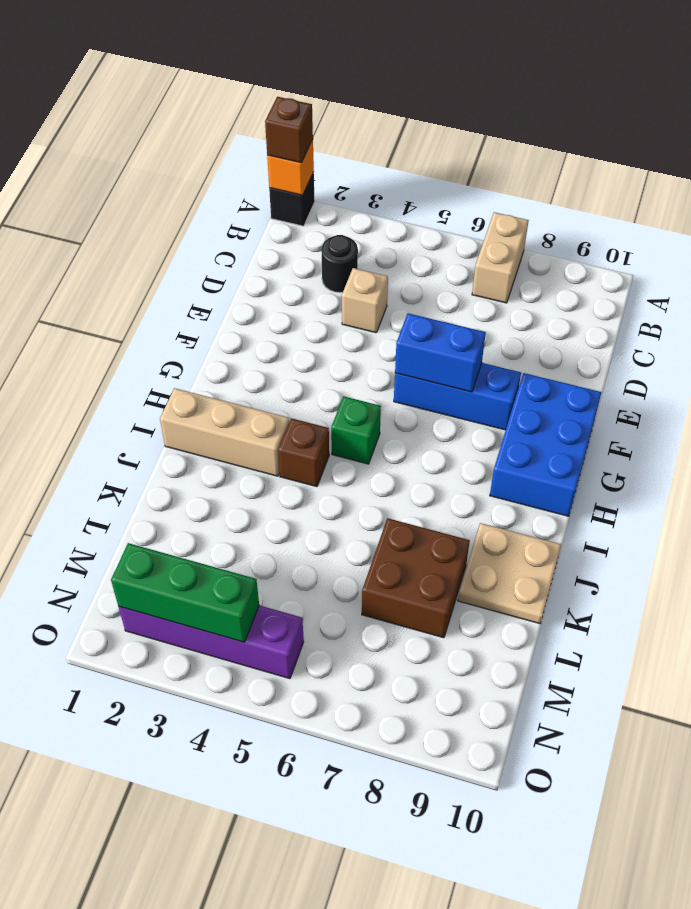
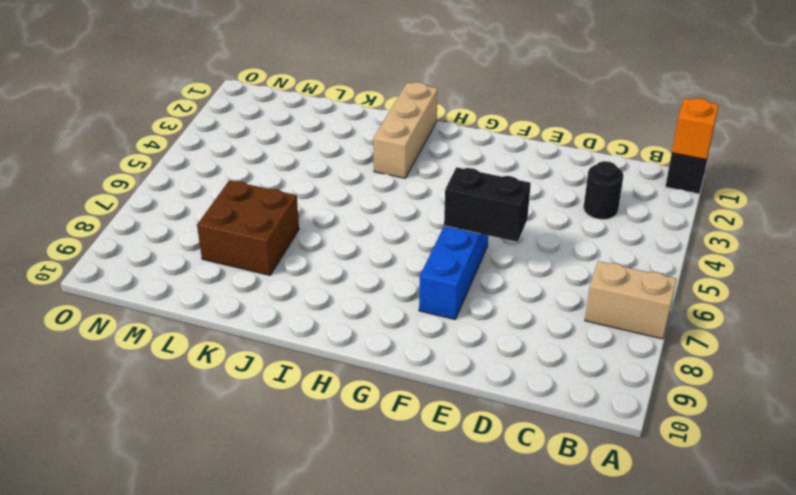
black brick E6:F6 level 2 -> blue brick F6:F7 level 2
none -> tan brick D4 level 1
none -> blue brick F9:H10 level 1
none -> green brick H5 level 1

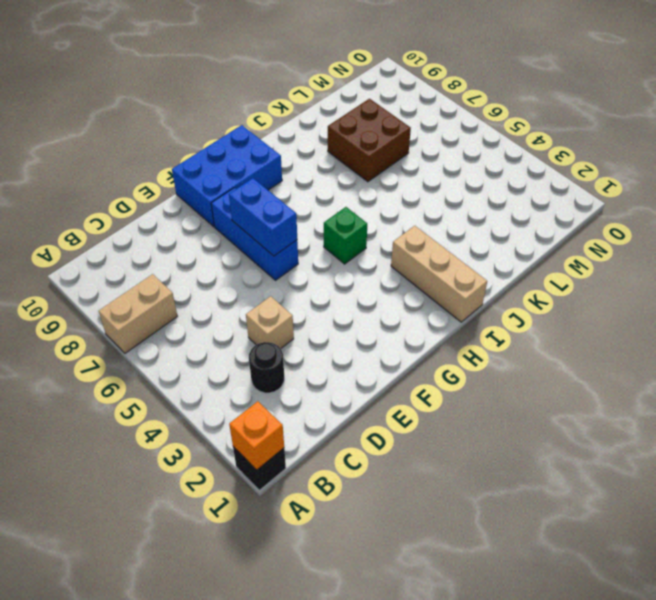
none -> brown brick I4 level 1
none -> tan plate J9:K10 level 1
none -> purple brick N2:N5 level 1

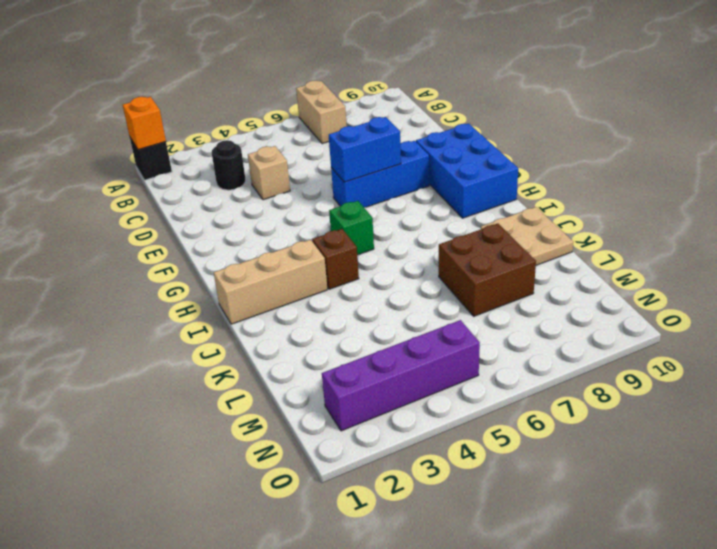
none -> green brick N2:N4 level 2
none -> brown brick A1 level 3

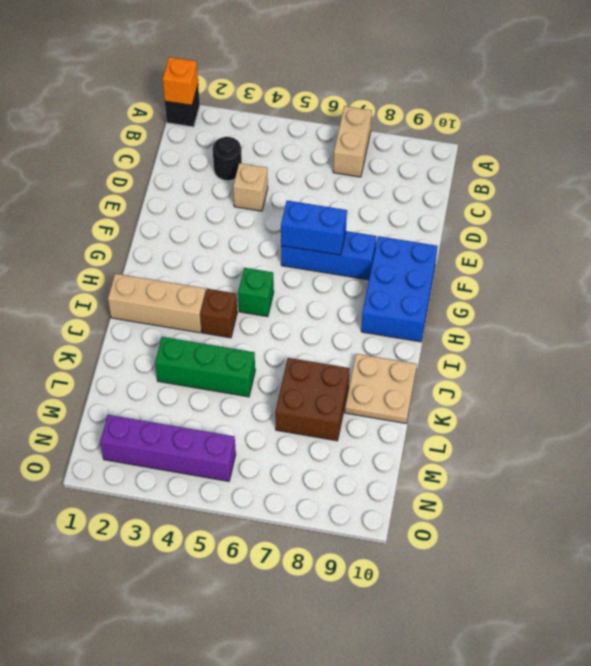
green brick K3:K5 level 1 -> green brick N2:N4 level 2
none -> brown brick A1 level 3

